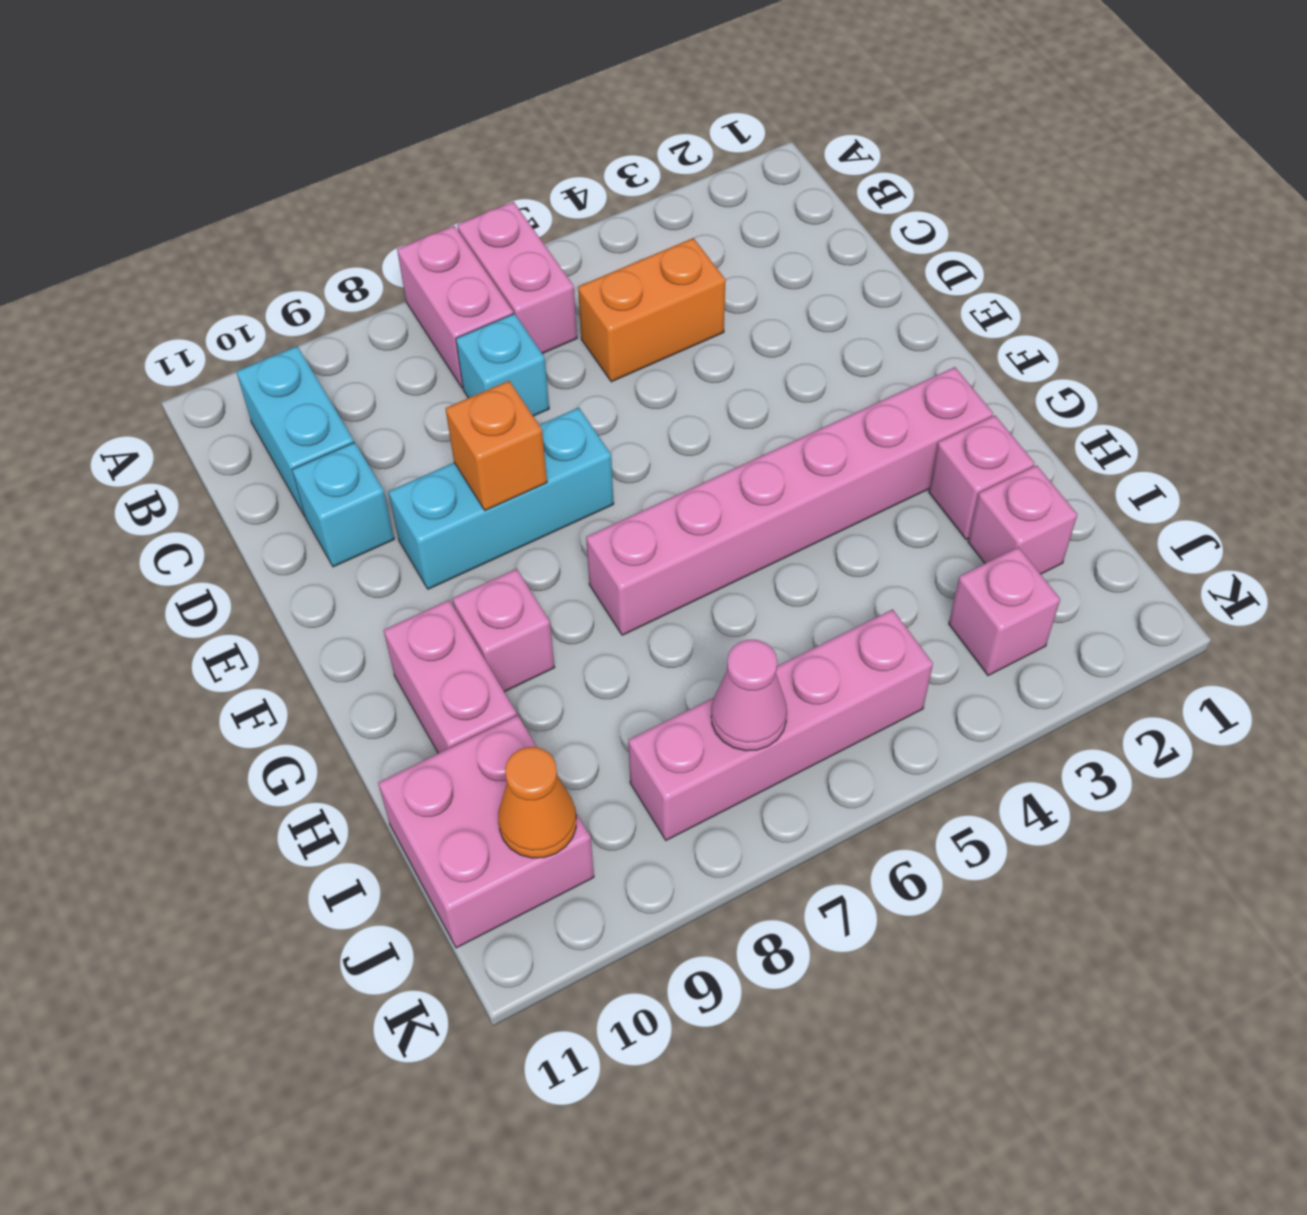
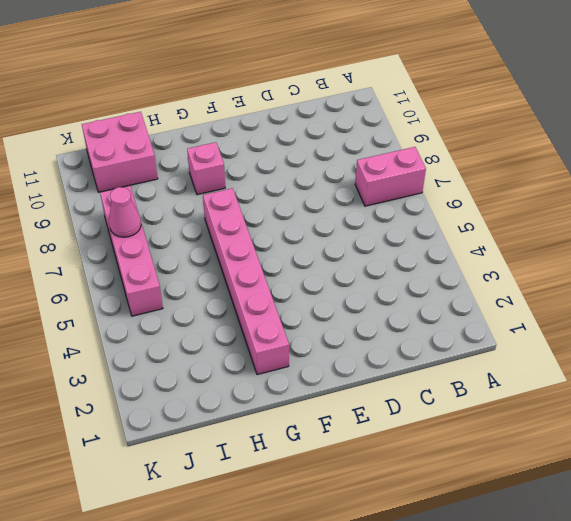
none -> pink brick A6:B6 level 1
none -> cyan brick B10:C10 level 1
none -> orange brick C4:C5 level 1

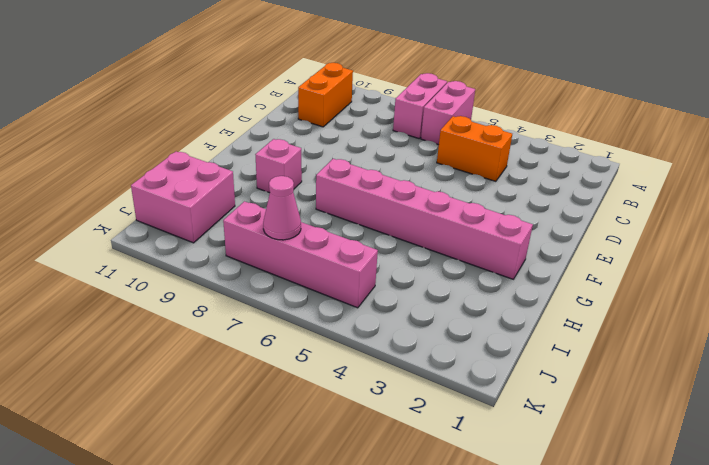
orange brick B10:C10 level 1 -> cyan brick B10:C10 level 1
none -> cyan brick C7 level 1
none -> cyan brick D10 level 1
none -> cyan brick E7:E9 level 1

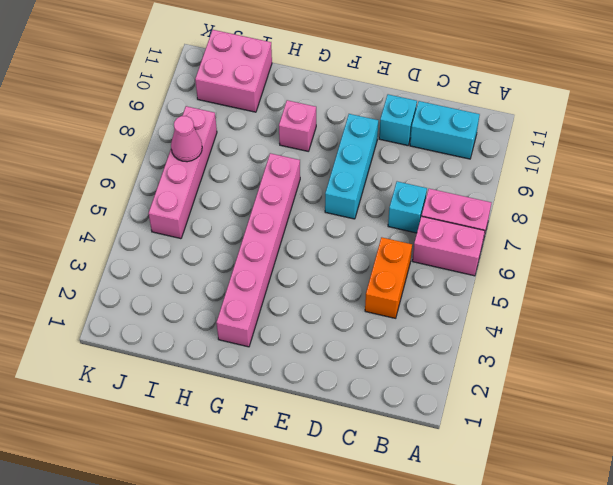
none -> pink brick G10:H10 level 1
none -> pink brick H2 level 1
none -> pink brick I2 level 1

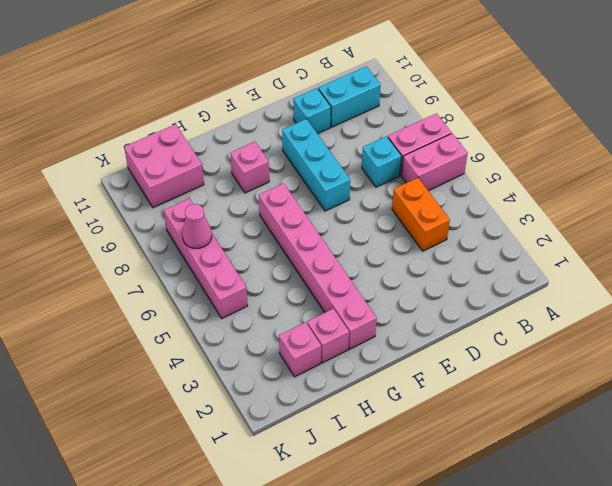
none -> pink brick G10:H10 level 1
none -> pink brick J3 level 1
none -> orange brick E8 level 2

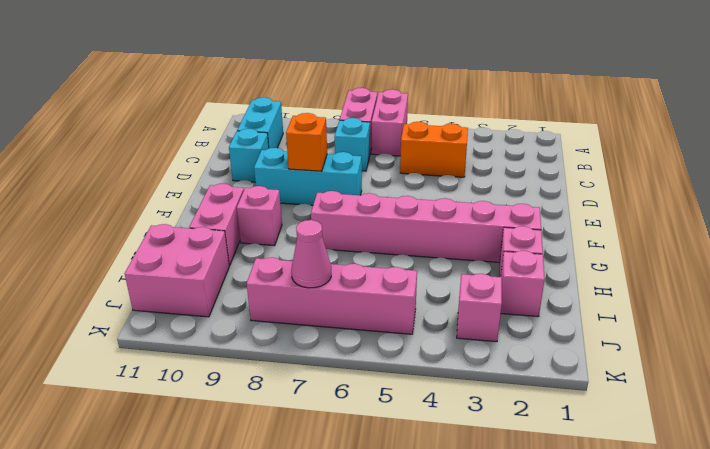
none -> orange cone J10 level 2

